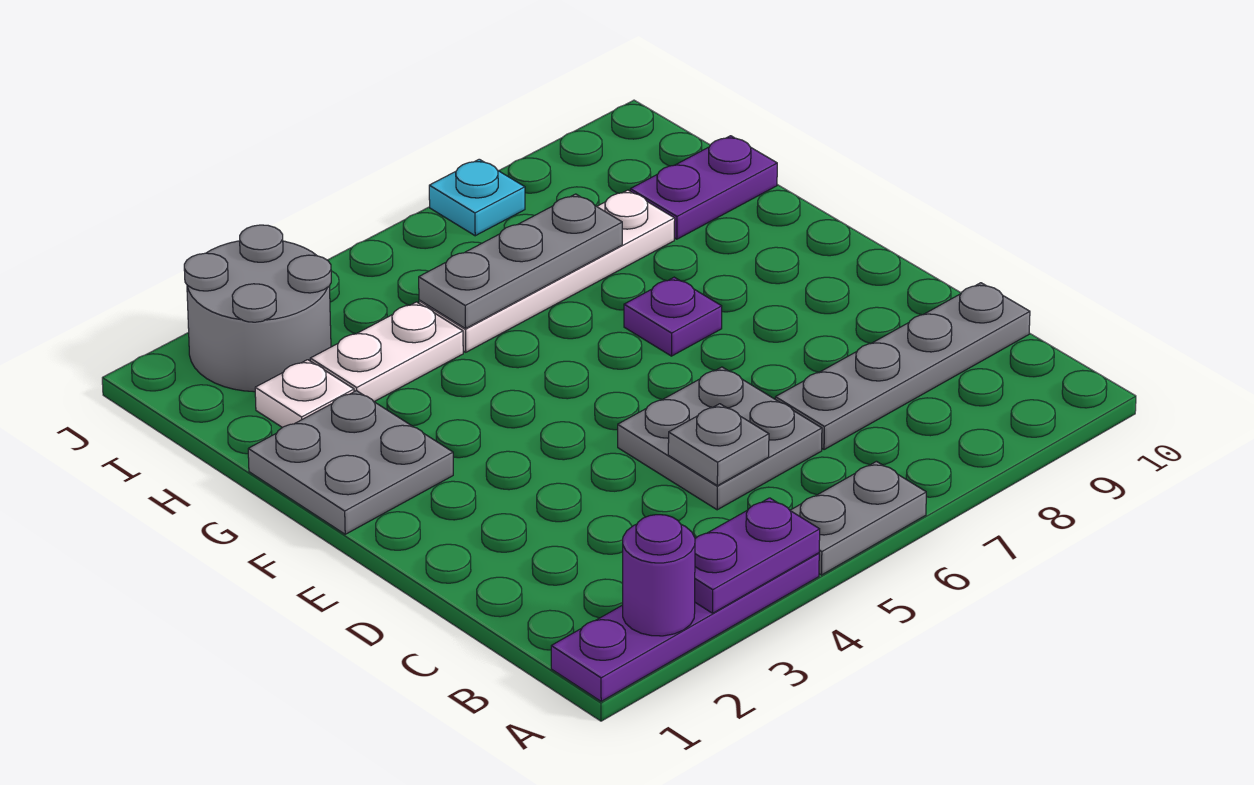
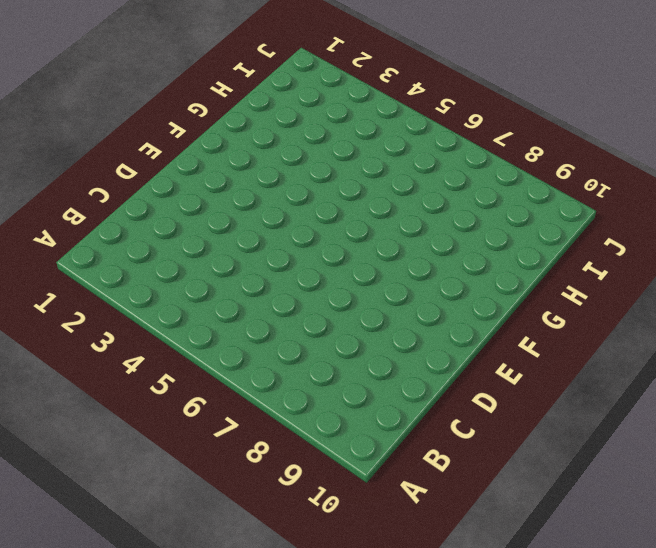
none -> purple plate A1:A4 level 1
none -> grey plate A5:A6 level 1
none -> grey plate C5:D6 level 1

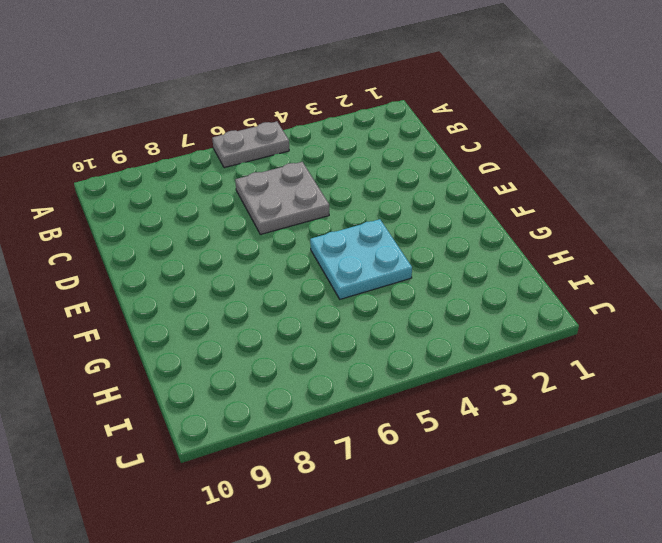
cyan plate F4:G5 level 1 -> none
none -> purple plate A1:A4 level 1
none -> grey plate C7:C10 level 1
none -> grey plate F1:G2 level 1

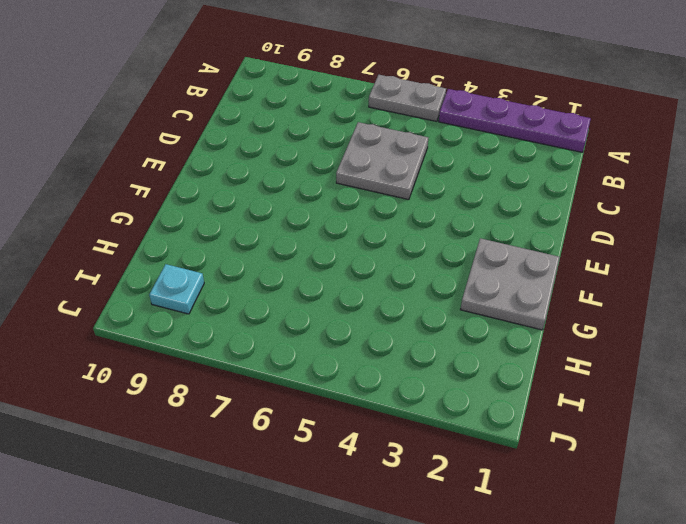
cyan plate I9 level 1 -> cyan plate J7 level 1
none -> grey plate C7:C10 level 1
none -> purple plate F7 level 1
none -> white plate H2 level 1

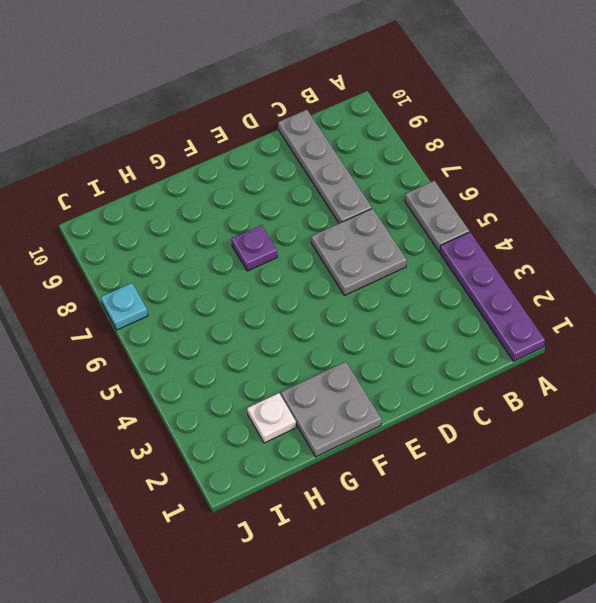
none -> white plate H3:H4 level 1
none -> white plate H5:H8 level 1
none -> purple plate H9:H10 level 1

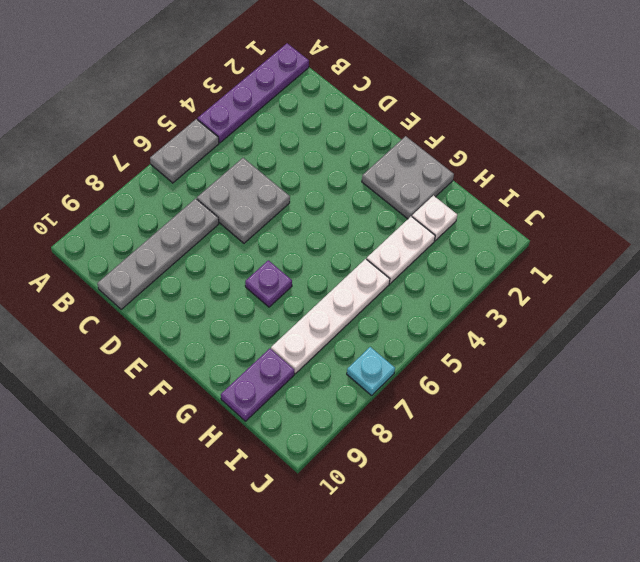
none -> grey round brick I2:J3 level 1
none -> purple round brick A2 level 2
none -> purple plate A3:A4 level 2

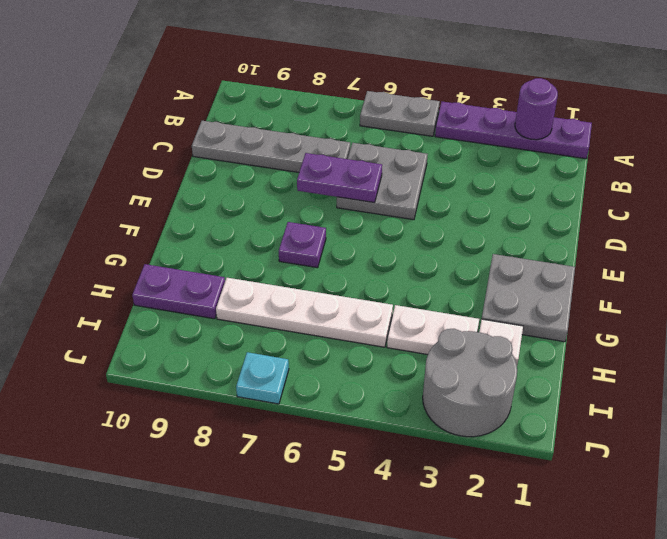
purple plate D6:D7 level 2 -> purple plate A3:A4 level 2
none -> grey plate C5 level 2
none -> grey plate H5:H7 level 2

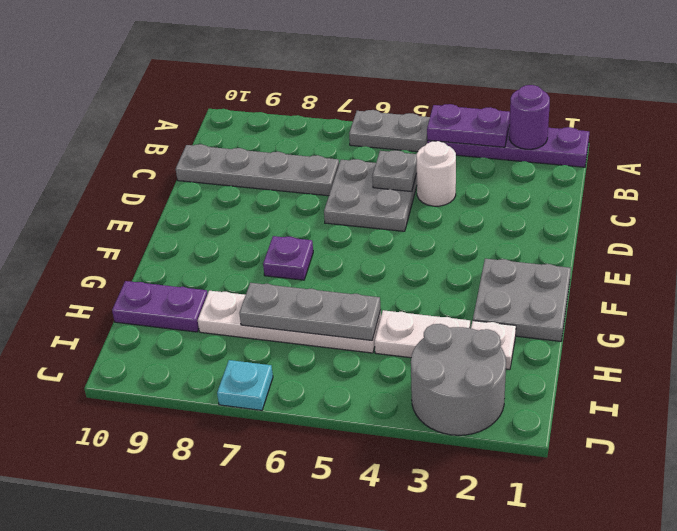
white round brick C4 level 1 -> none

